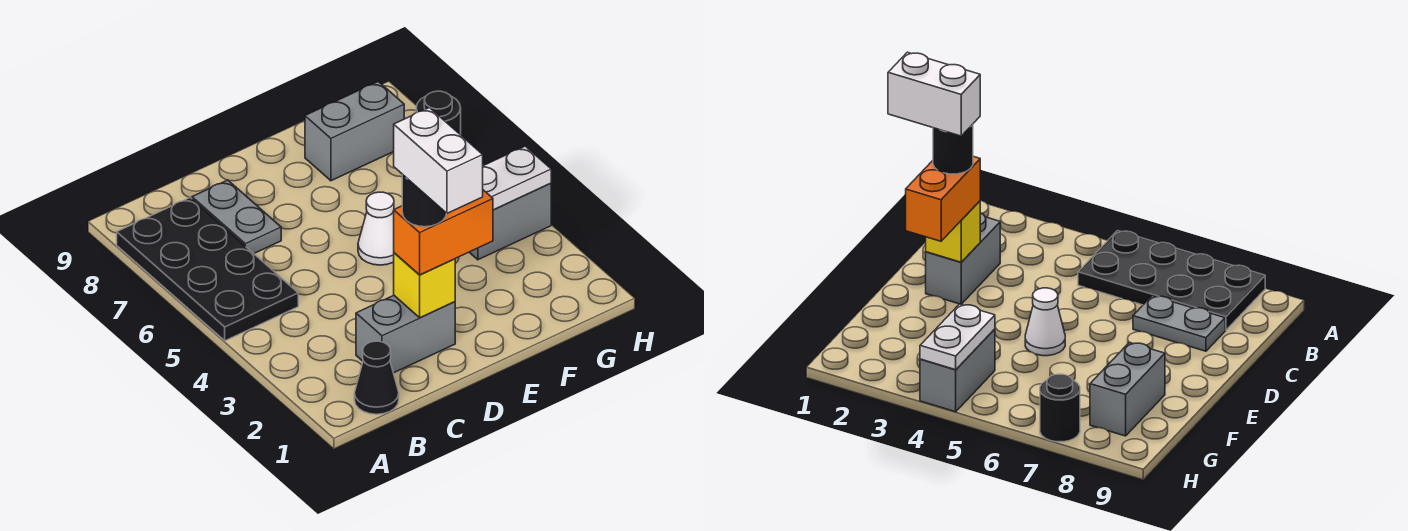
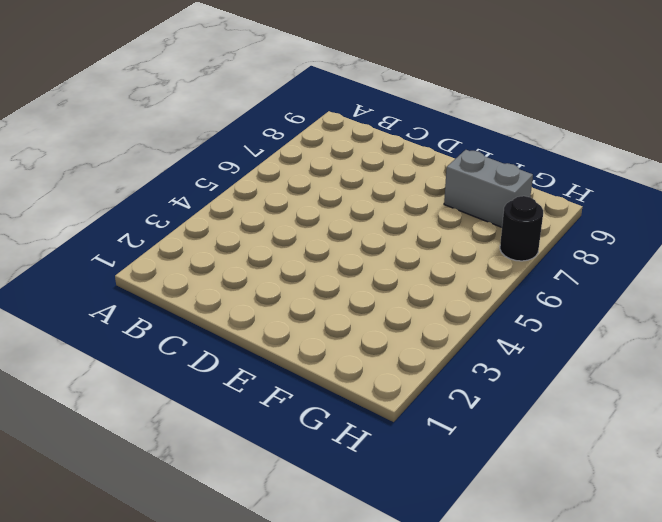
none -> black plate A5:B8 level 1
none -> black cone B1 level 1
none -> grey brick C2:D2 level 1

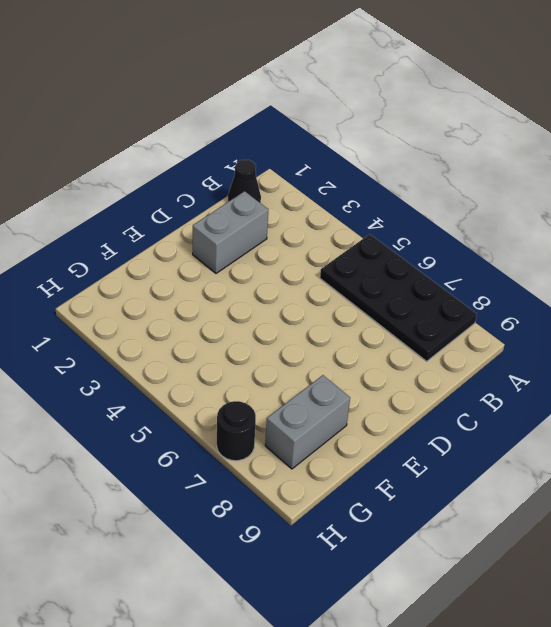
none -> grey plate C7:C8 level 1
none -> white cone E5 level 1
none -> grey brick G4:H4 level 1

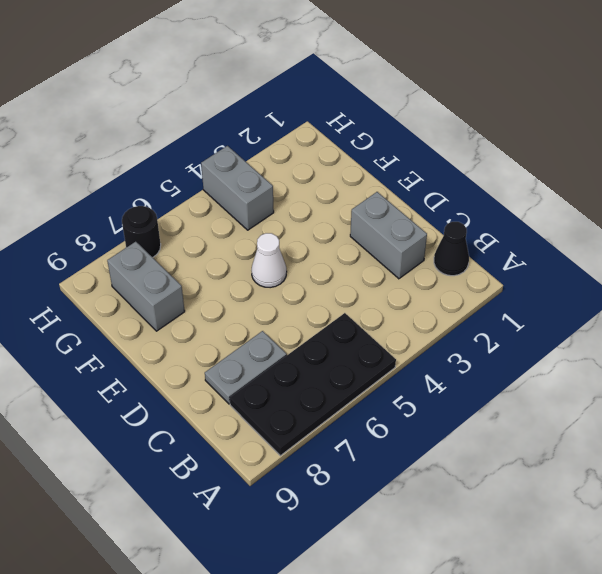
none -> yellow brick D2 level 2
none -> white plate G4:H4 level 2
none -> orange brick D2:E2 level 3

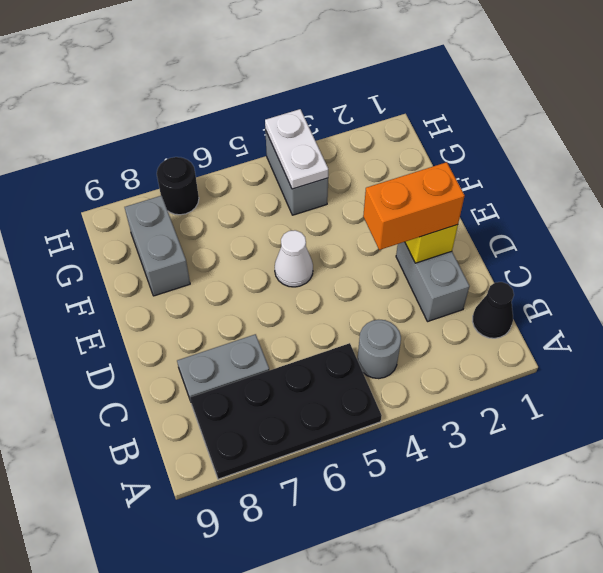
grey round brick B4 level 1 -> none
orange brick D2:D3 level 3 -> orange brick D2:E2 level 3
none -> black round brick D2 level 4
none -> white brick D1:D2 level 5

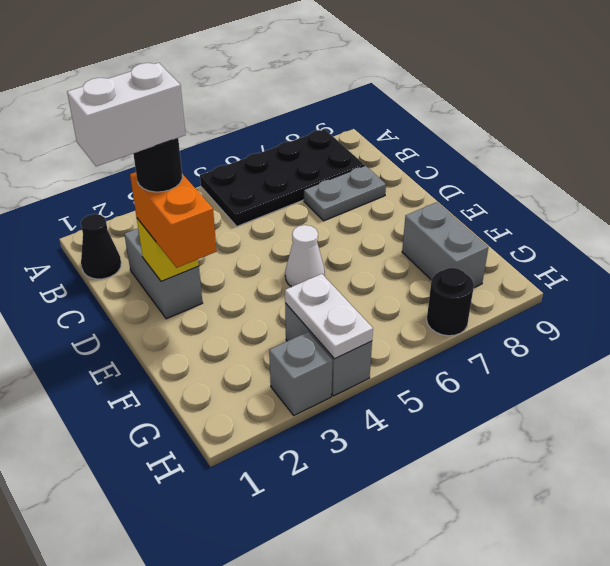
grey brick H3 level 1 -> none

